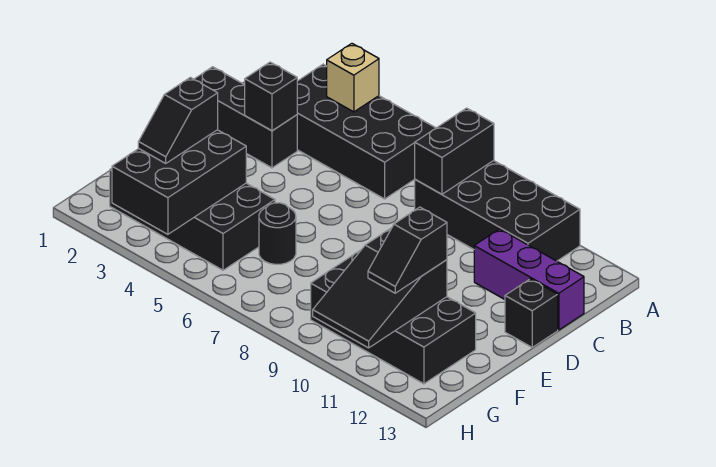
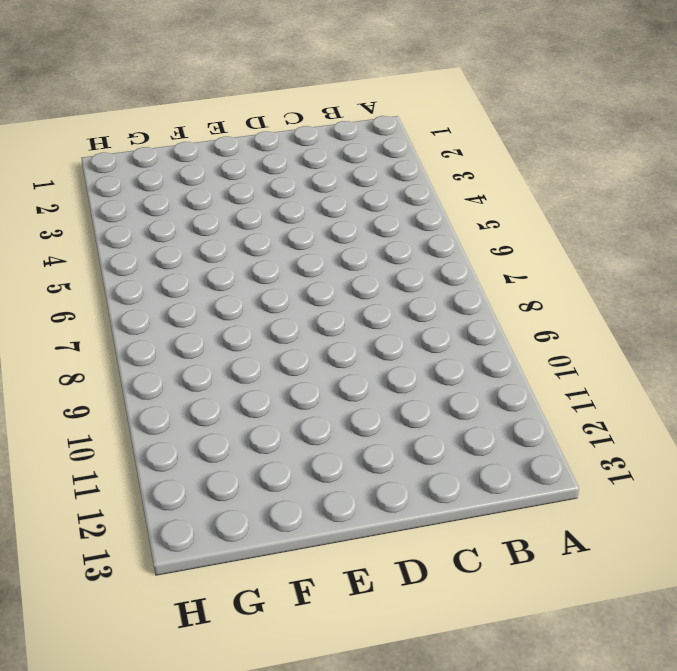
none -> black brick A3:B6 level 1
none -> black brick A8:B11 level 1
none -> black brick C1:C3 level 1

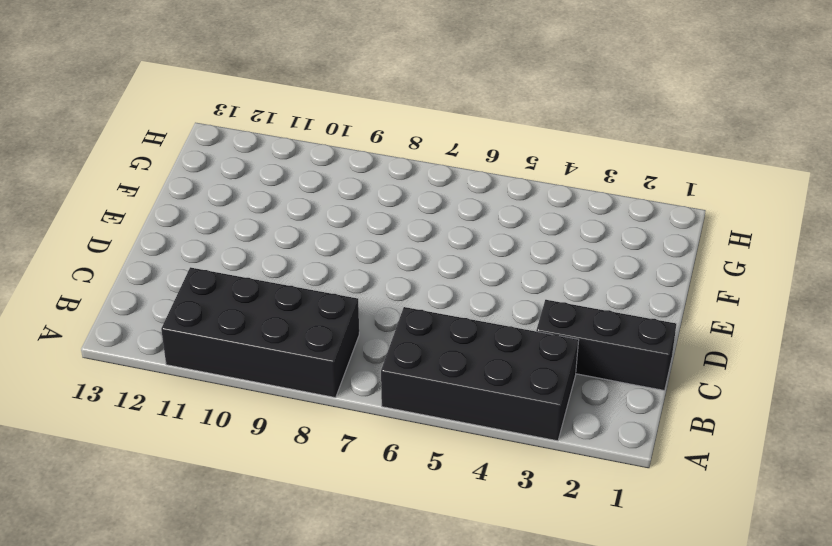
none -> purple brick C11:C13 level 1
none -> black brick D13 level 1
none -> black brick F2:G5 level 1

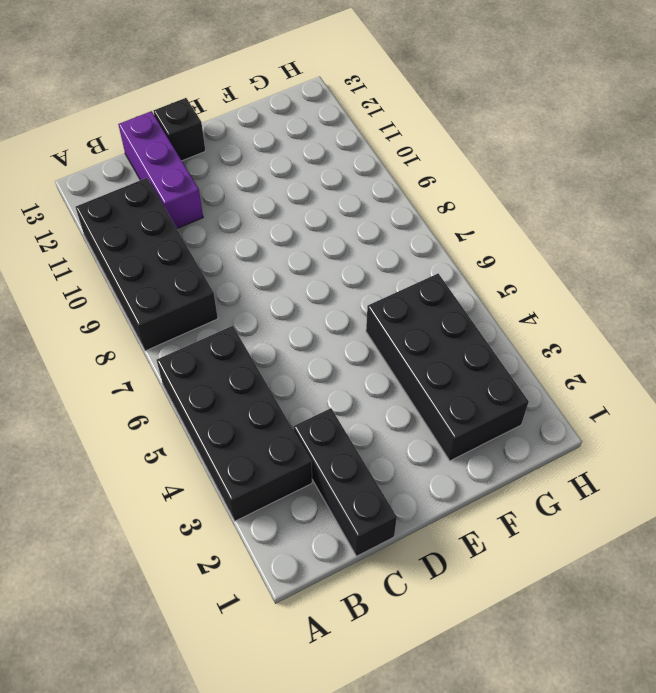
none -> black round brick F6 level 1
none -> black brick F9:G12 level 1
none -> tan brick A4 level 2

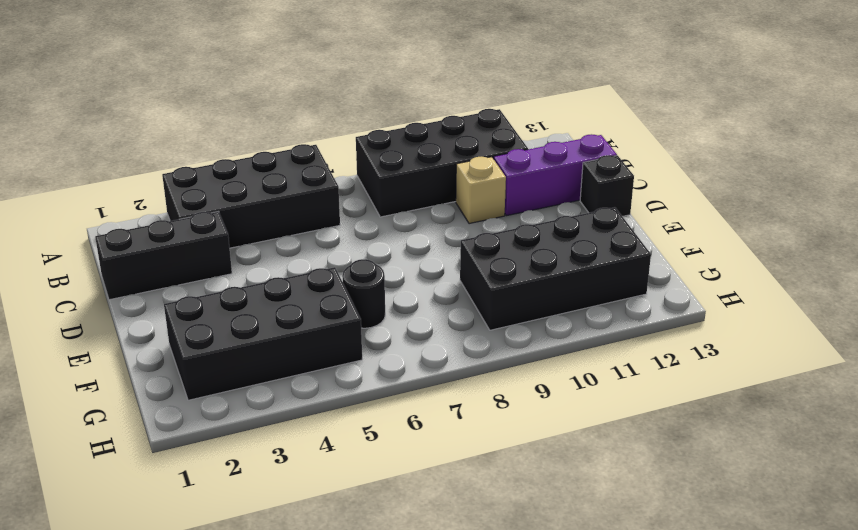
tan brick C10 level 1 -> tan brick A4 level 2
none -> black brick A8:B8 level 2
none -> black brick C3 level 2
none -> black brick F3:H4 level 2

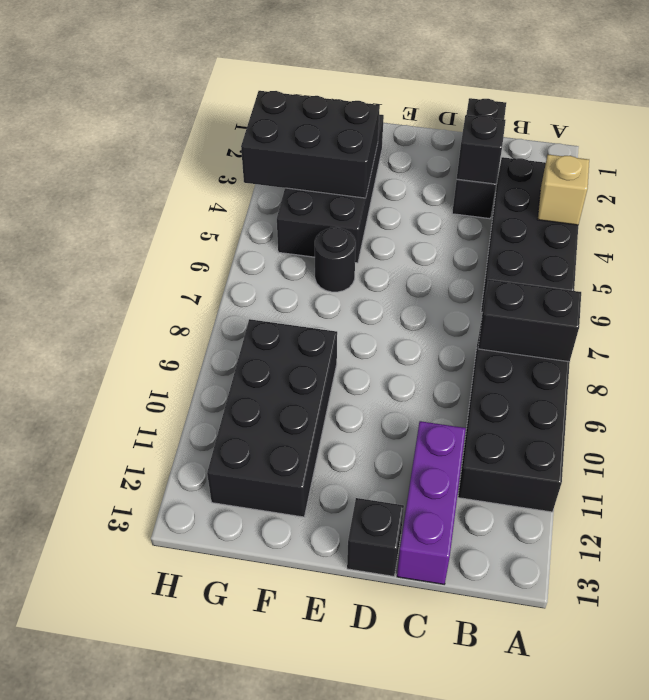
none -> black slope F10:H11 level 2 top F
none -> black slope F3:G3 level 3 top F
none -> black slope F11:G11 level 3 top F

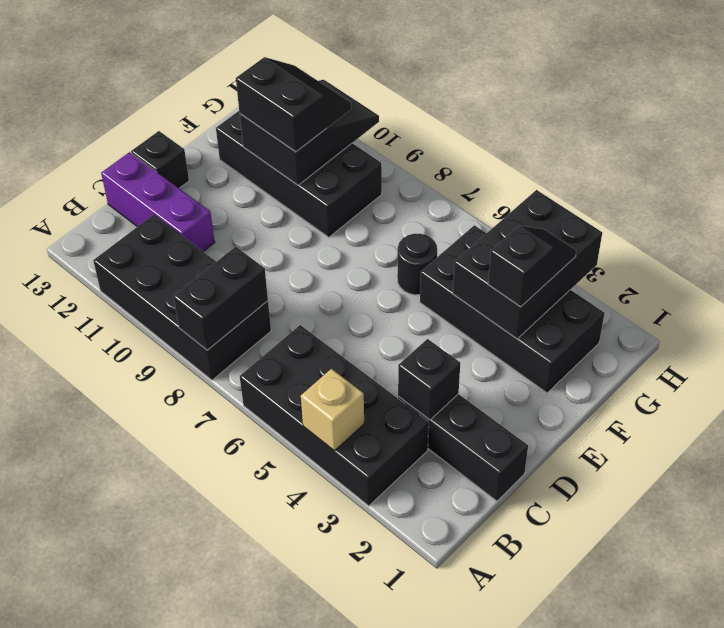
black slope F10:G11 level 3 top F -> black slope F11:G11 level 3 top F

